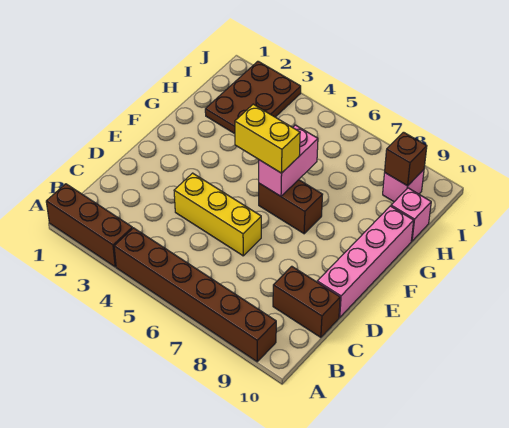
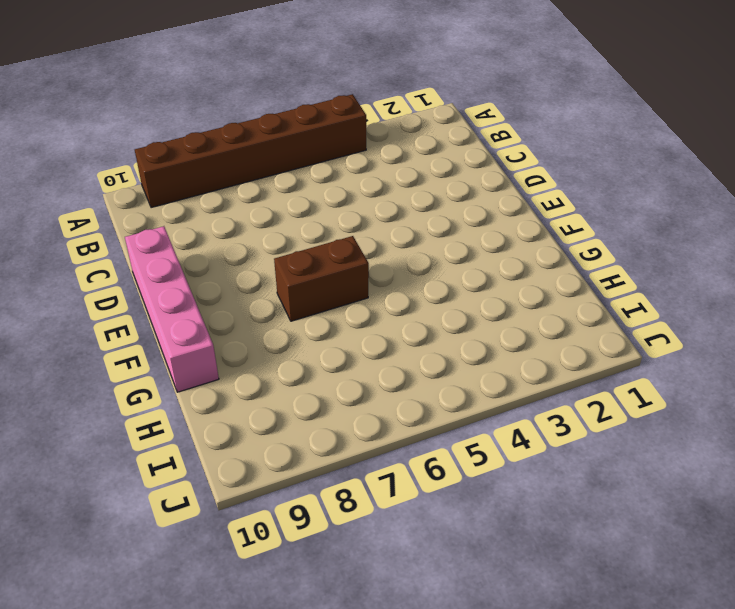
none -> brown brick A1:A3 level 1
none -> brown brick C9:C10 level 1
none -> yellow brick D4:D6 level 1

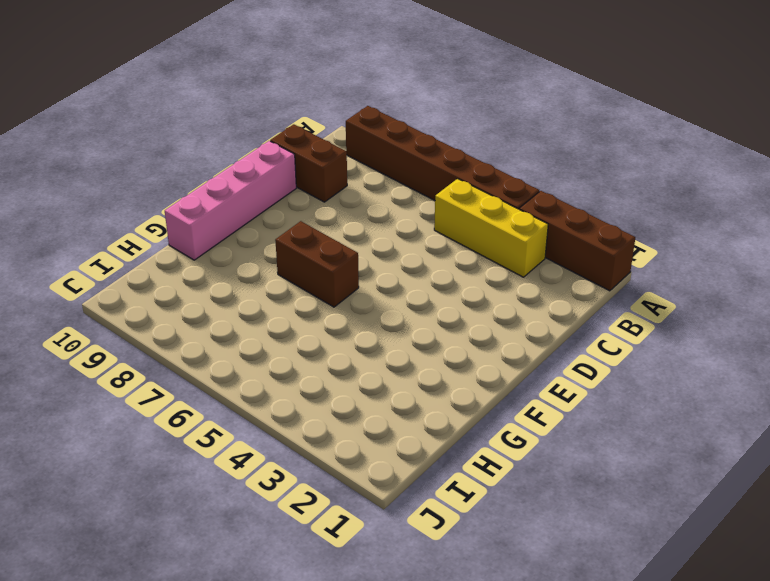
yellow brick B3:B5 level 1 -> yellow brick D4:D6 level 1
none -> brown plate H2:J3 level 1
none -> pink brick H10 level 1
none -> pink brick I9 level 1

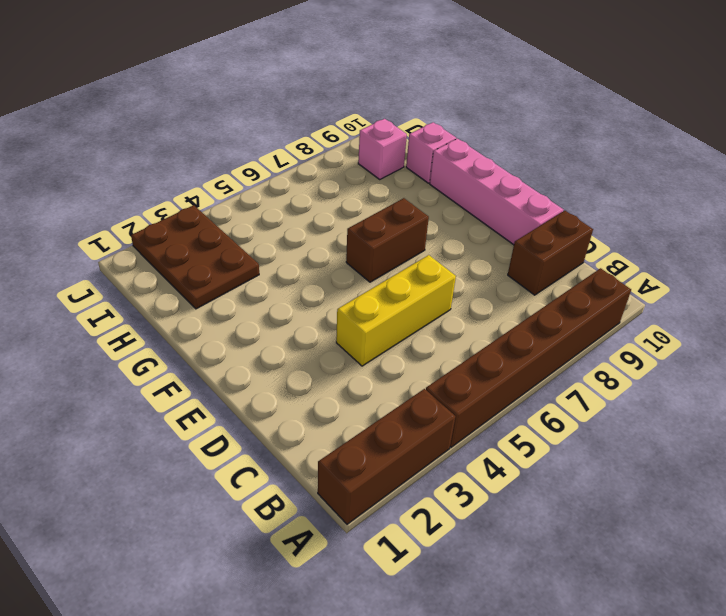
none -> pink brick F6:G6 level 2
none -> brown brick I9 level 2
none -> yellow brick F5:F6 level 3

